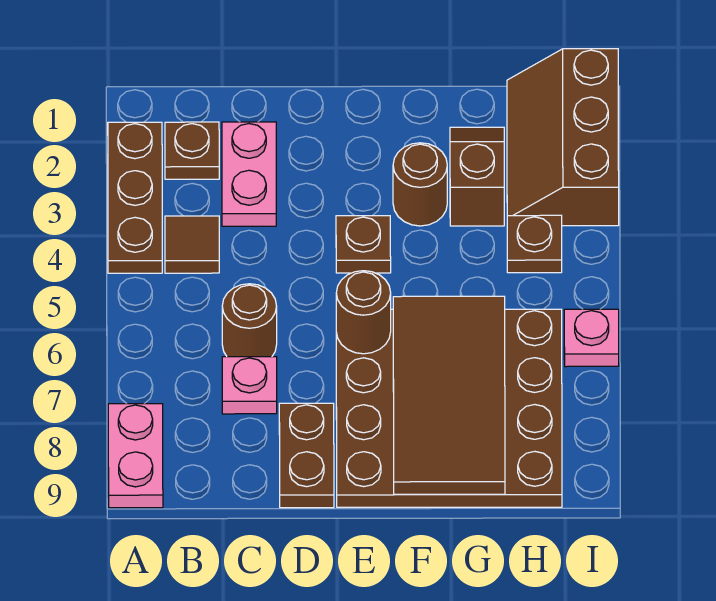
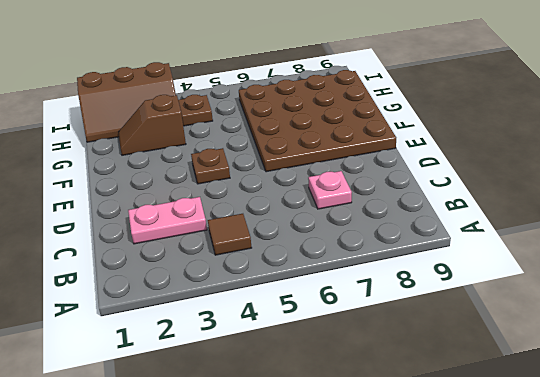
none -> brown plate A2:A4 level 1
none -> pink plate A8:A9 level 1
none -> brown plate B2 level 1

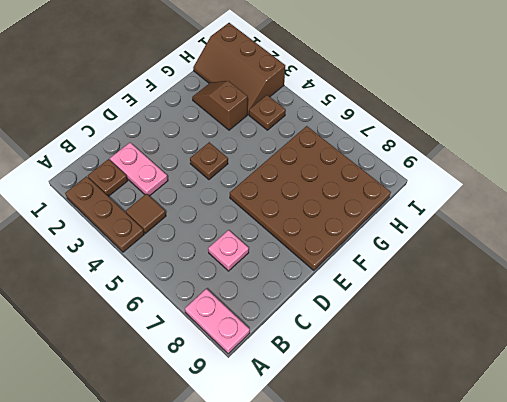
none -> brown round brick C6 level 1
none -> brown plate D8:D9 level 1
none -> brown round brick F3 level 1

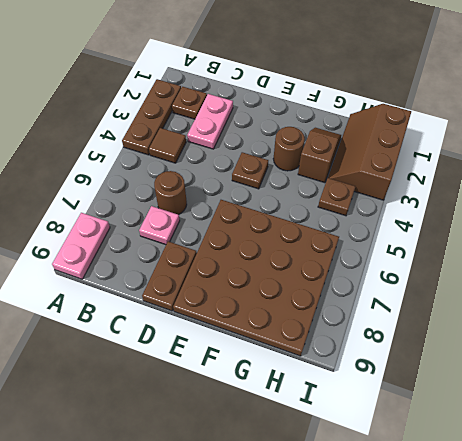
none -> pink plate I6 level 1
none -> brown round brick E6 level 2
none -> brown tile F6:G9 level 2

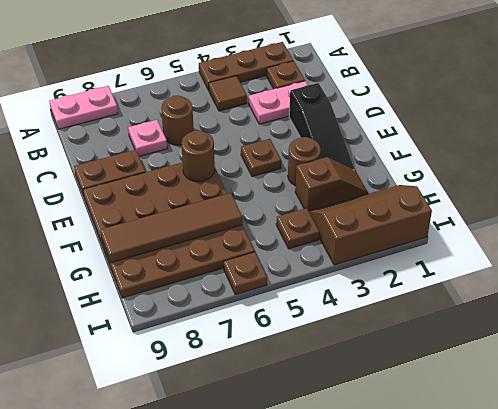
black slope D2:F2 level 1 top D -> none
brown tile G6:G9 level 2 -> brown tile F6:G9 level 2
brown plate I6 level 1 -> pink plate I6 level 1

